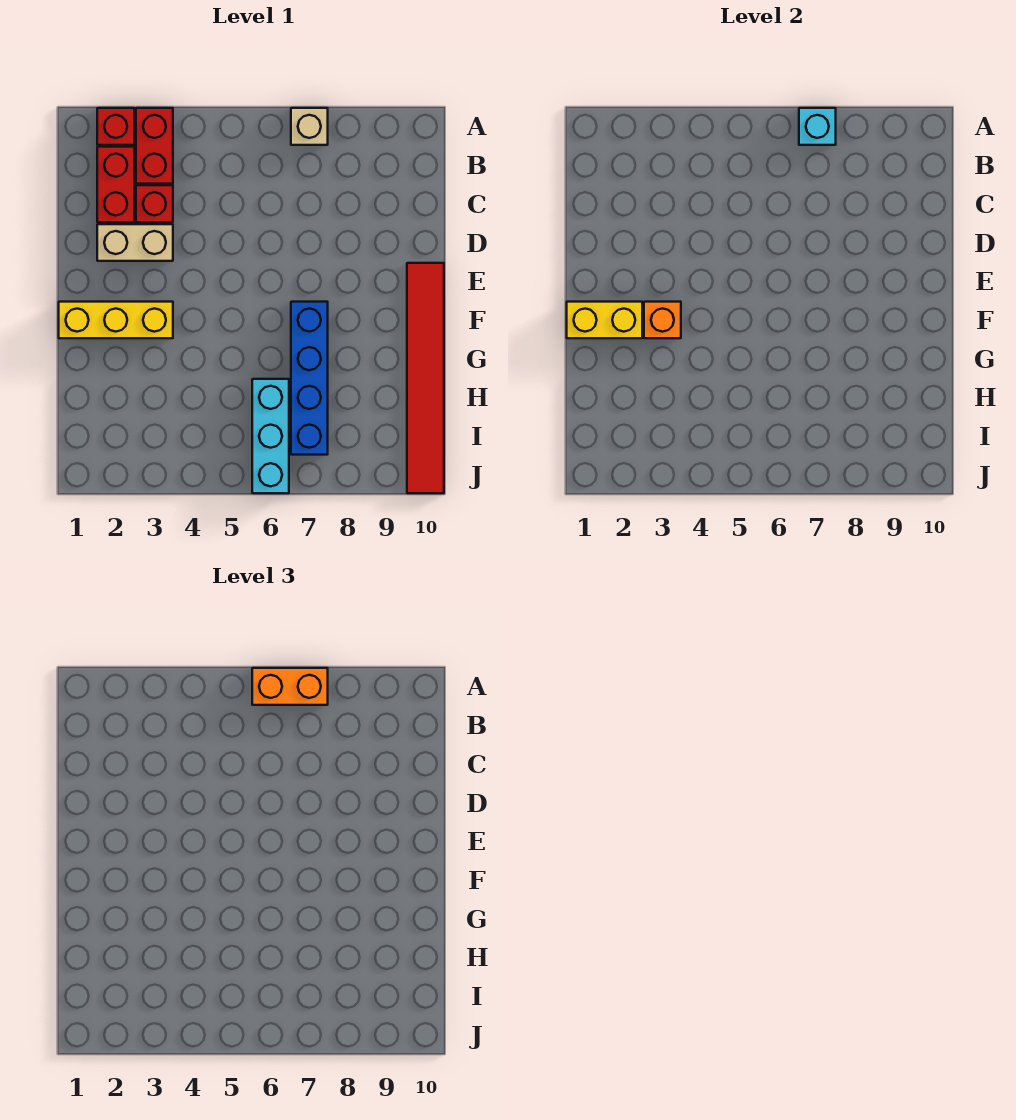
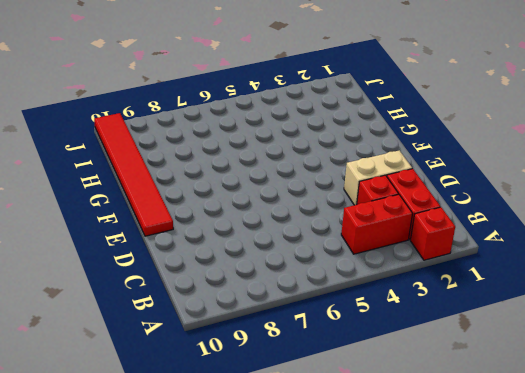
red brick B3:B4 level 1 -> red brick A3:B3 level 1
none -> tan brick A7 level 1
none -> yellow brick F1:F3 level 1
none -> blue brick F7:I7 level 1

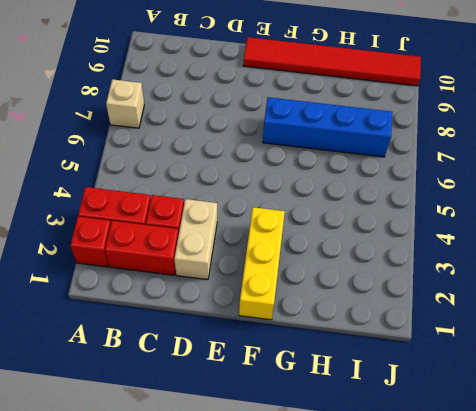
none -> cyan brick H6:J6 level 1
none -> cyan brick A7 level 2
none -> yellow brick F1:F2 level 2

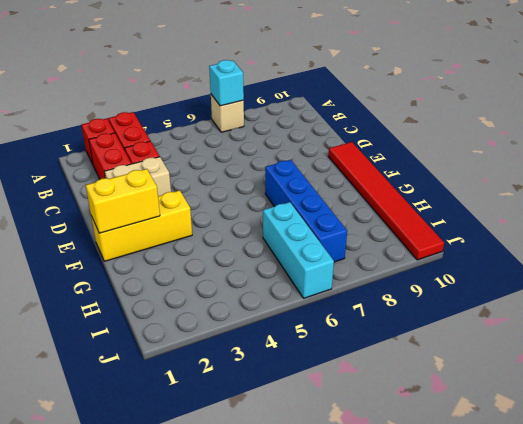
none -> orange brick F3 level 2
none -> orange brick A6:A7 level 3

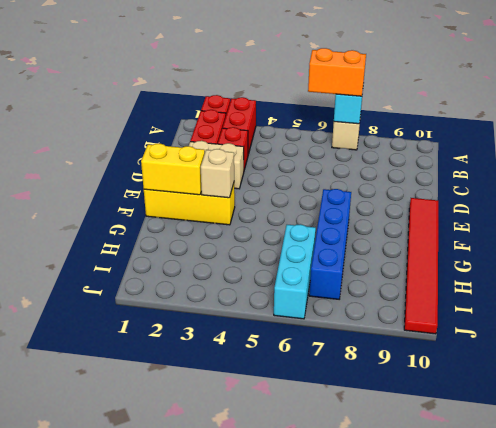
tan brick F3 level 2 -> orange brick F3 level 2

